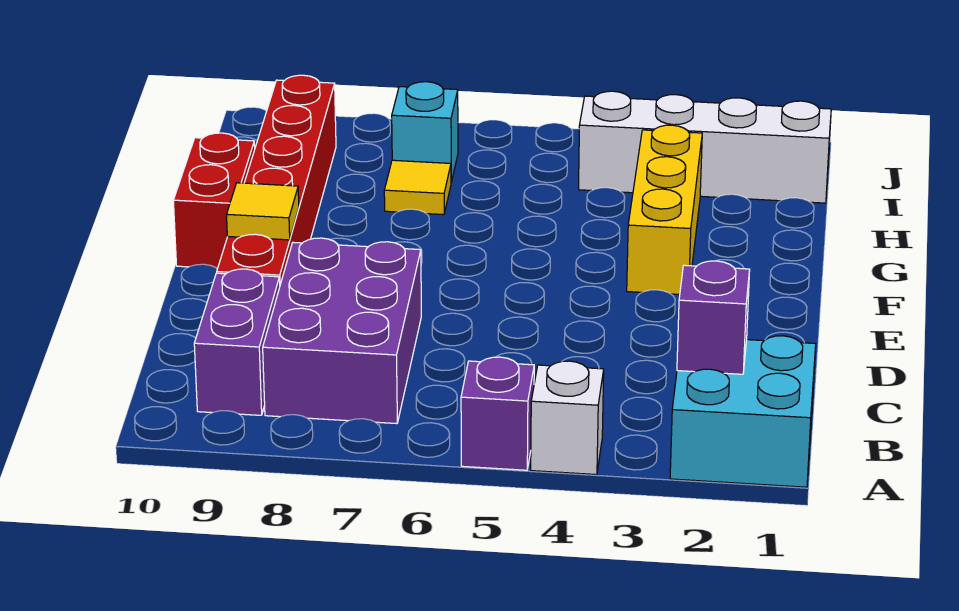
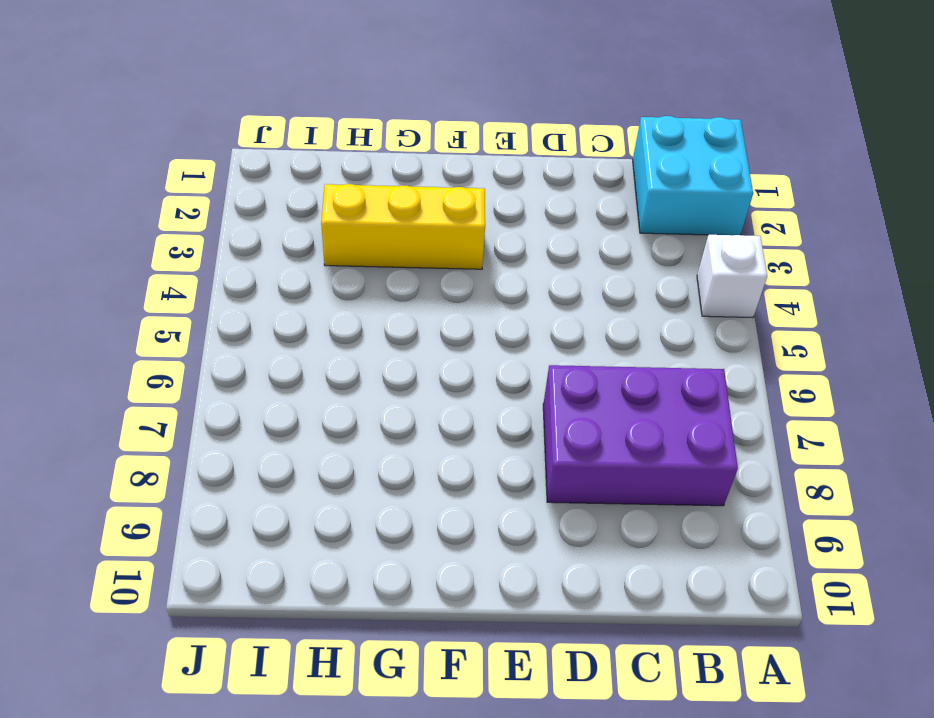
none -> purple brick A5 level 1
none -> purple brick B9:C9 level 1
none -> red brick D9:I9 level 1

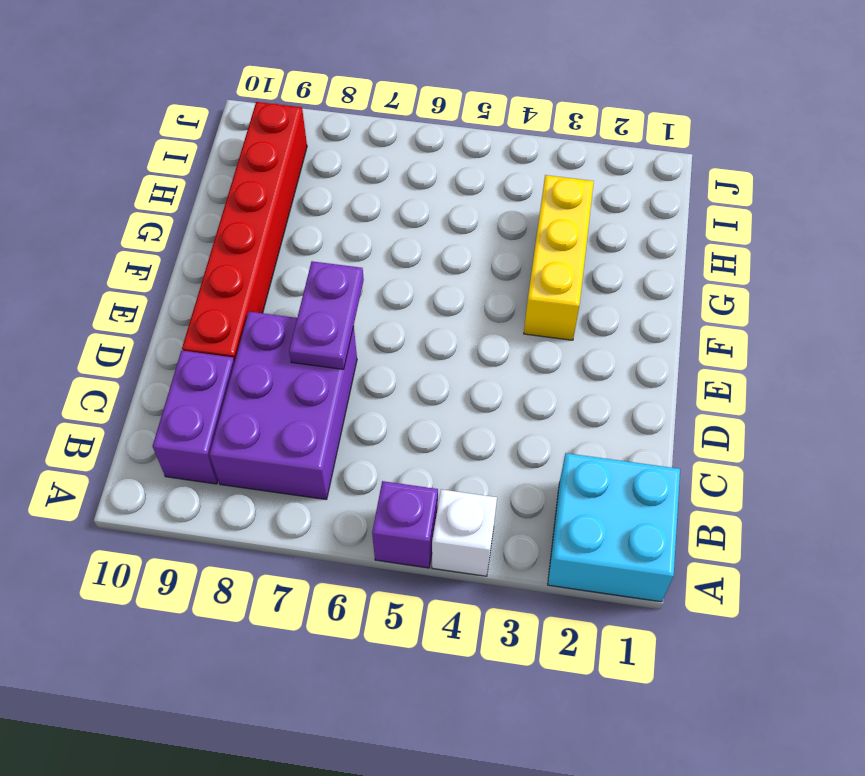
purple plate D7:E7 level 2 -> none
none -> red brick F10:G10 level 1
none -> yellow tile H7 level 1
none -> white brick I1:I4 level 1

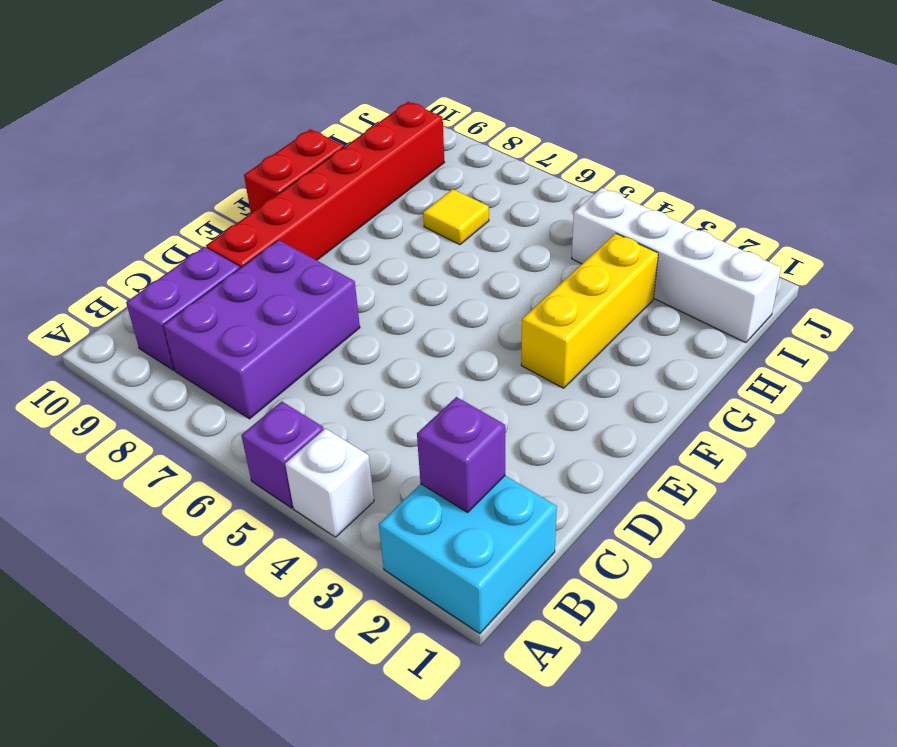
none -> cyan brick I7 level 1
none -> yellow tile E9 level 2

